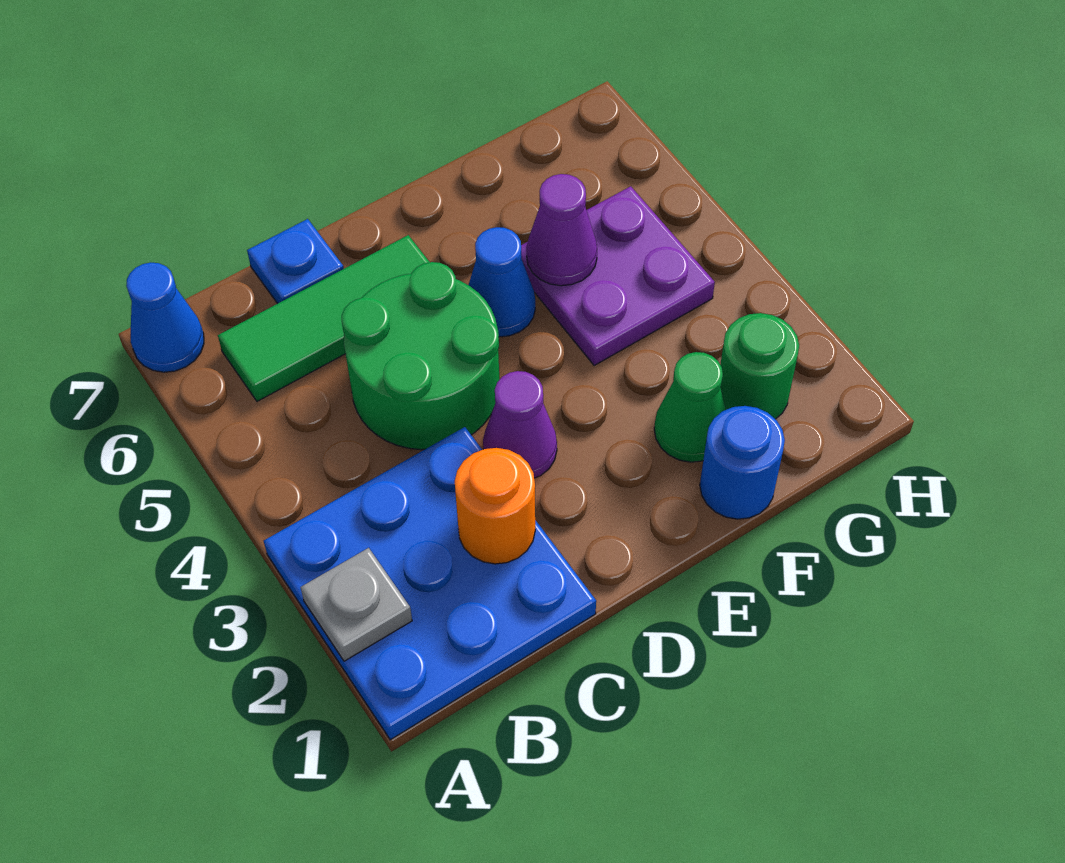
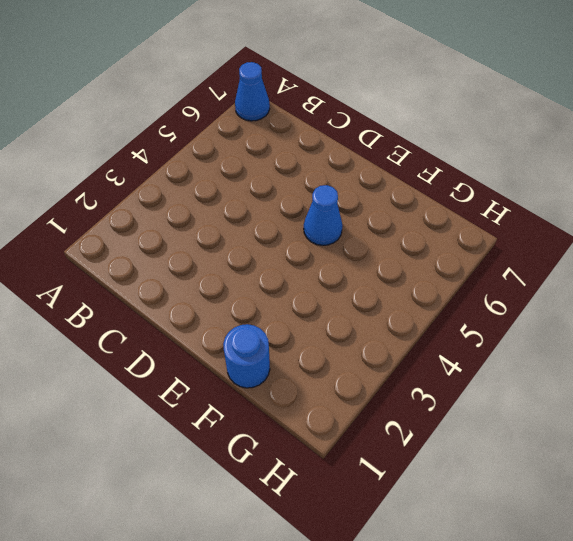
none -> blue plate A1:C3 level 1
none -> green tile B6:D6 level 1
none -> green round brick C4:D5 level 1

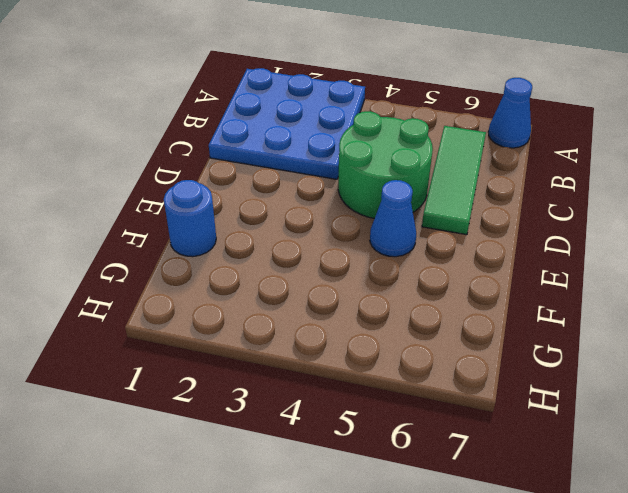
none -> blue plate C7 level 1
none -> purple cone D3 level 1
none -> green cone F2 level 1

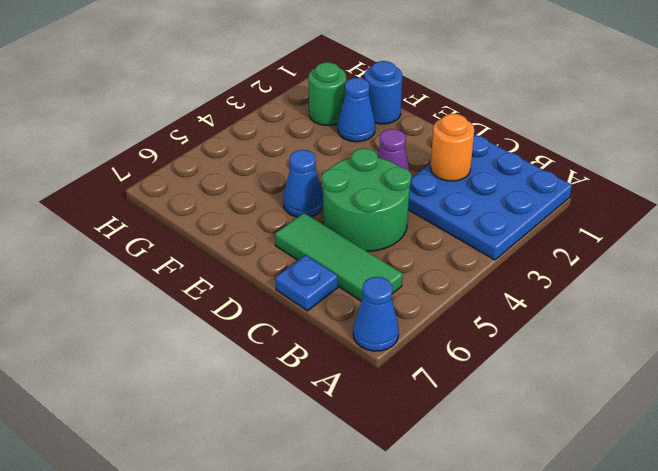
blue cone F2 level 1 -> green cone F2 level 1
none -> purple plate F4:G5 level 1
none -> grey plate A2 level 2
none -> purple cone F5 level 2

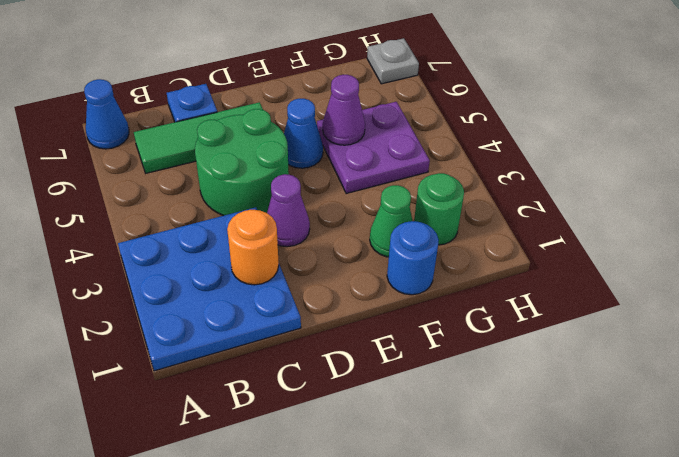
grey plate H7 level 1 -> grey plate A2 level 2

